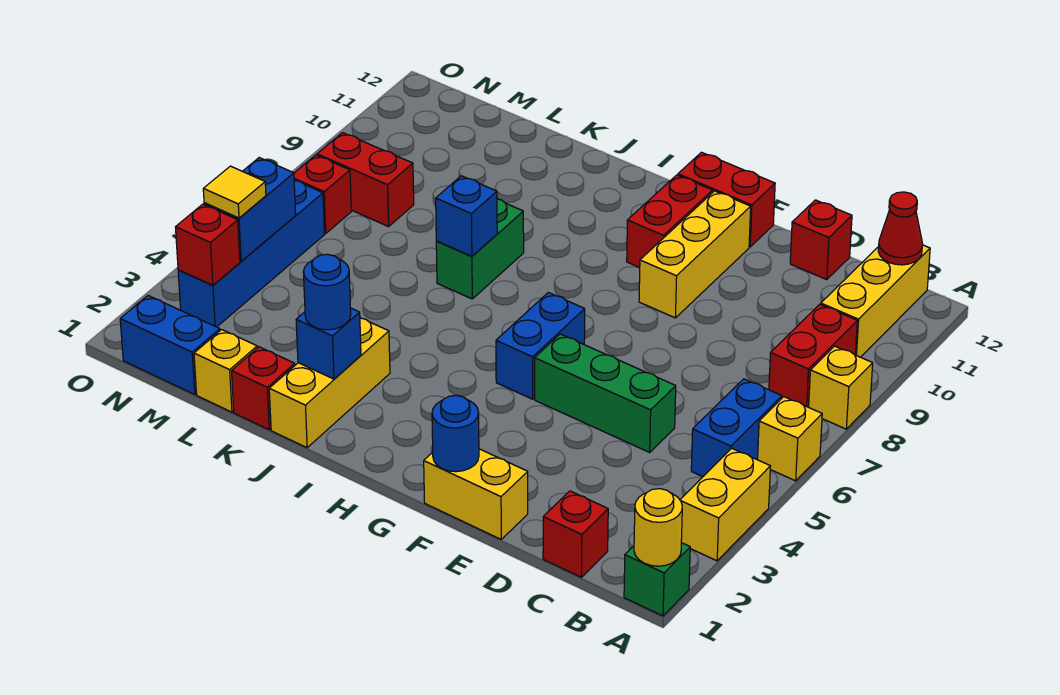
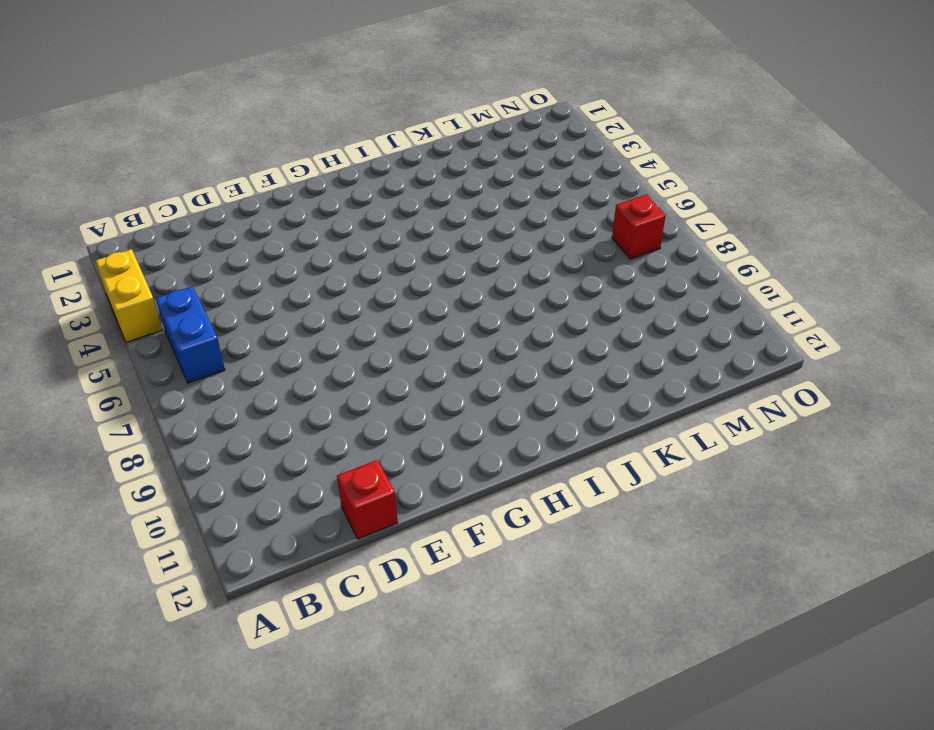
none -> green brick A1 level 1
none -> yellow brick A6 level 1
none -> yellow brick A8 level 1
none -> red brick B8:B9 level 1

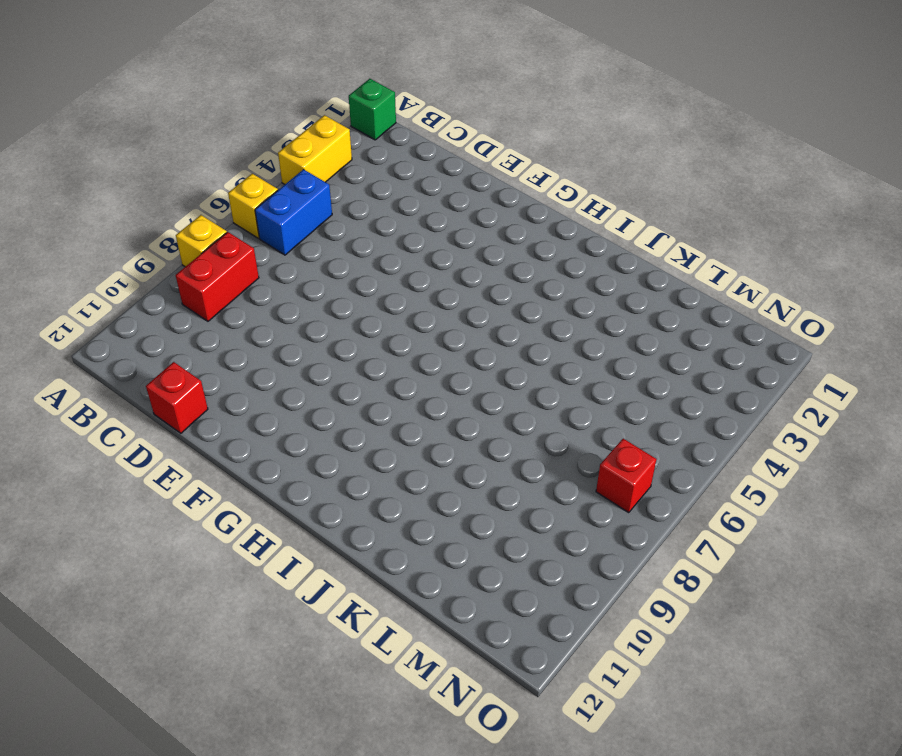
none -> yellow brick B10:B12 level 1
none -> red brick C1 level 1
none -> green brick D5:F5 level 1
none -> yellow brick E1:F1 level 1

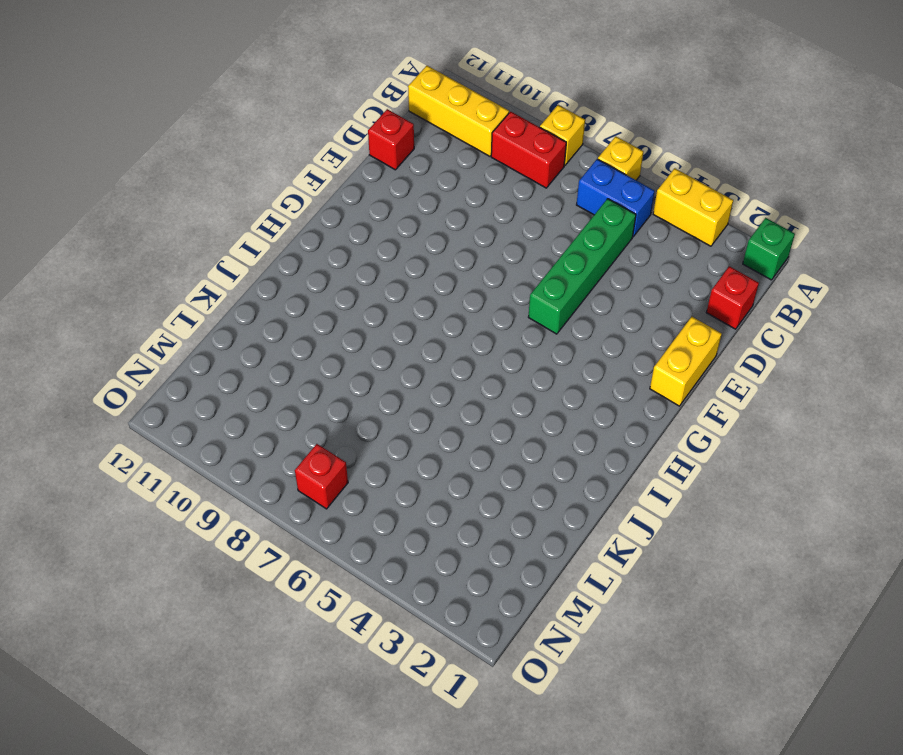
green brick C5:F5 level 1 -> green brick D5:F5 level 1
none -> yellow brick F9:F11 level 1
none -> red brick F12:G12 level 1
none -> blue brick G5:G6 level 1
none -> red brick G10:G11 level 1

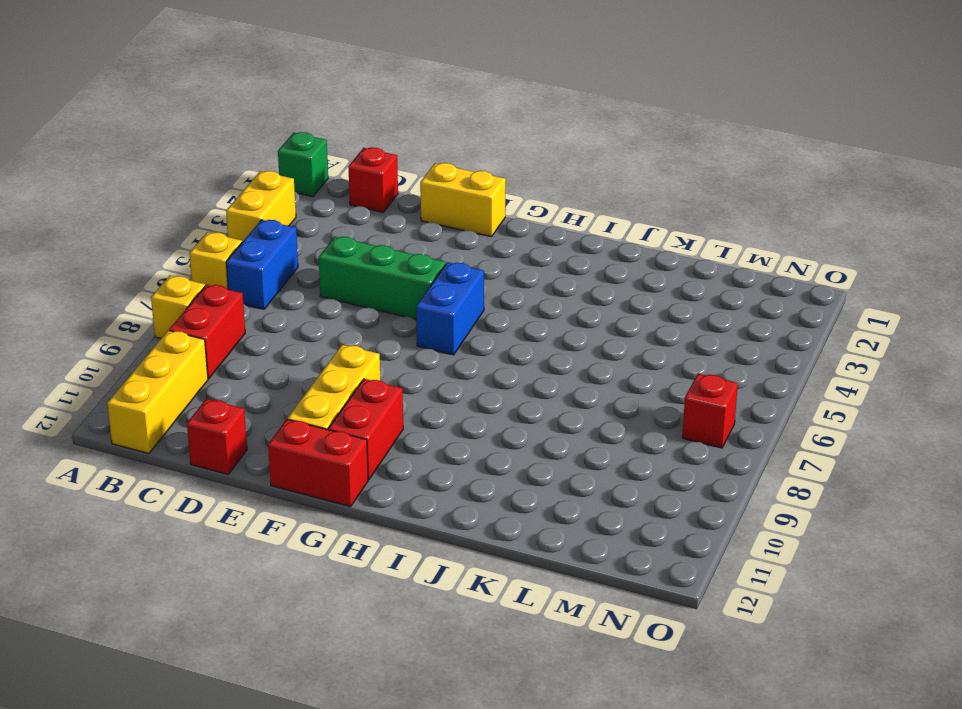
none -> yellow brick J1:J3 level 1
none -> green brick J7:J8 level 1
none -> red brick K1 level 1
none -> yellow brick L1 level 1

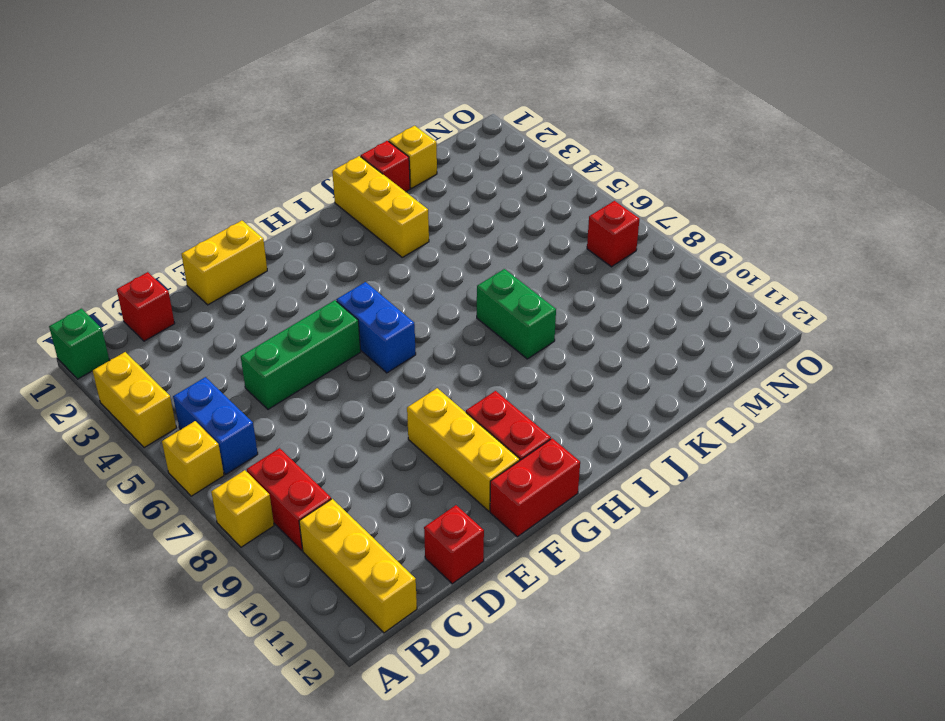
none -> blue brick M1:N1 level 1
none -> red brick M8:N8 level 1
none -> blue brick N3:N6 level 1
none -> yellow round brick A1 level 2

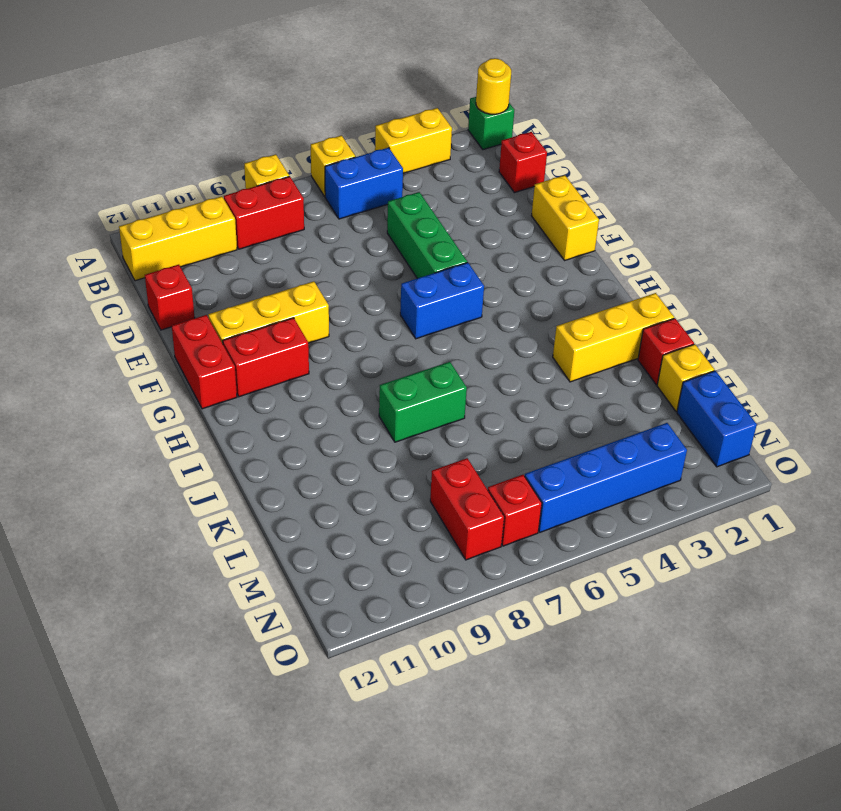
none -> red cone B12 level 2
none -> blue round brick F1 level 2
none -> blue brick J2 level 2
none -> blue brick J7 level 2

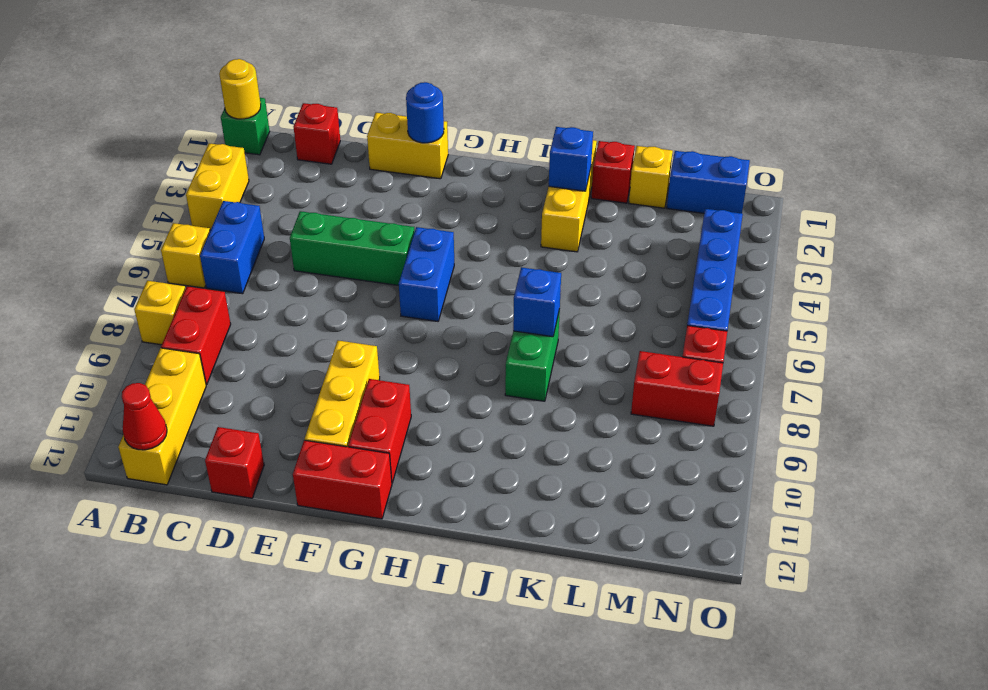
none -> red brick N3 level 2
none -> blue brick N4:N5 level 2
none -> blue round brick J2 level 3
none -> yellow tile N4 level 3

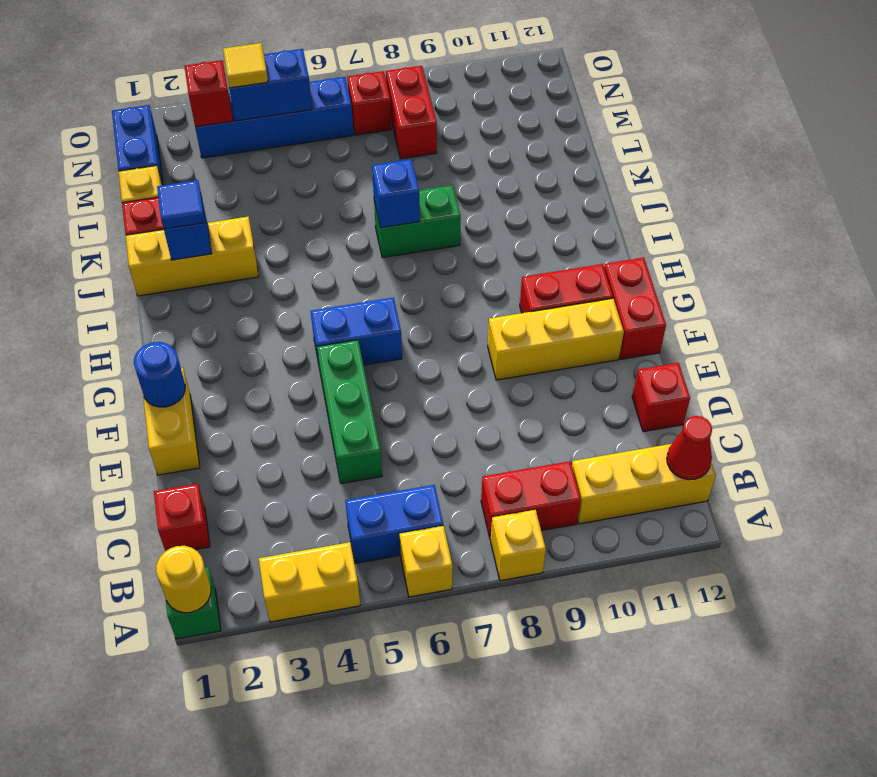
blue tile J2 level 3 -> blue round brick J2 level 3

